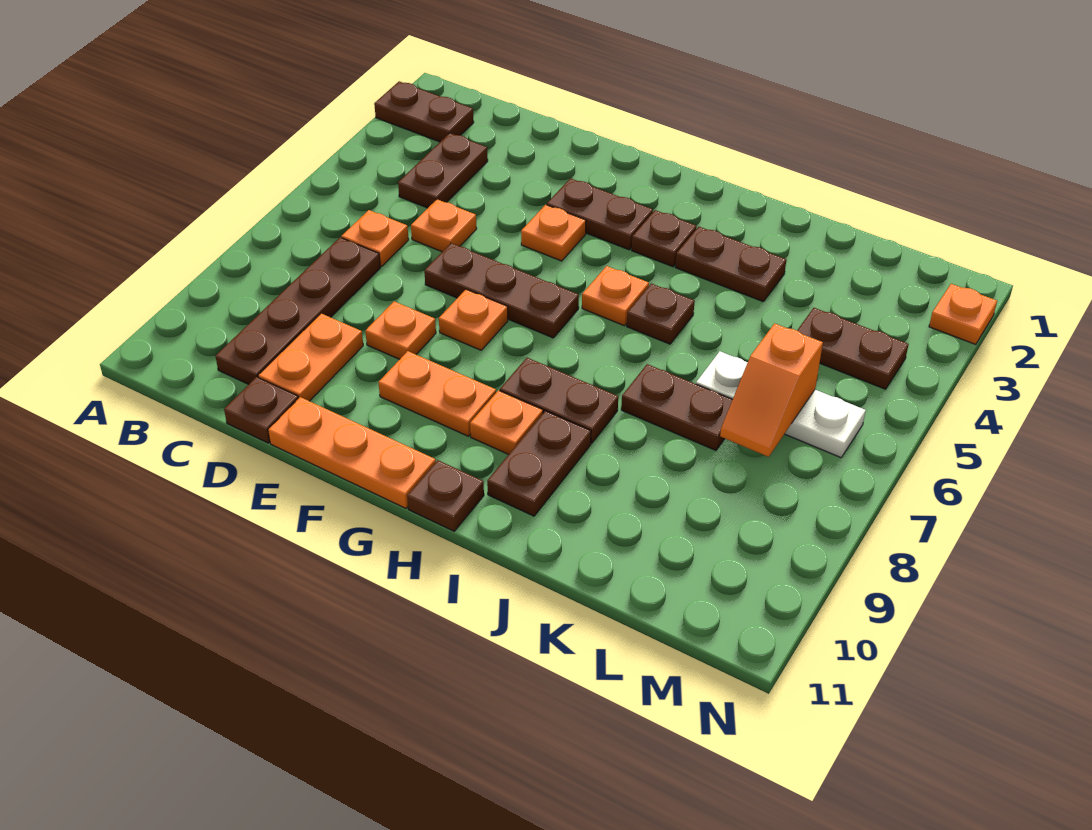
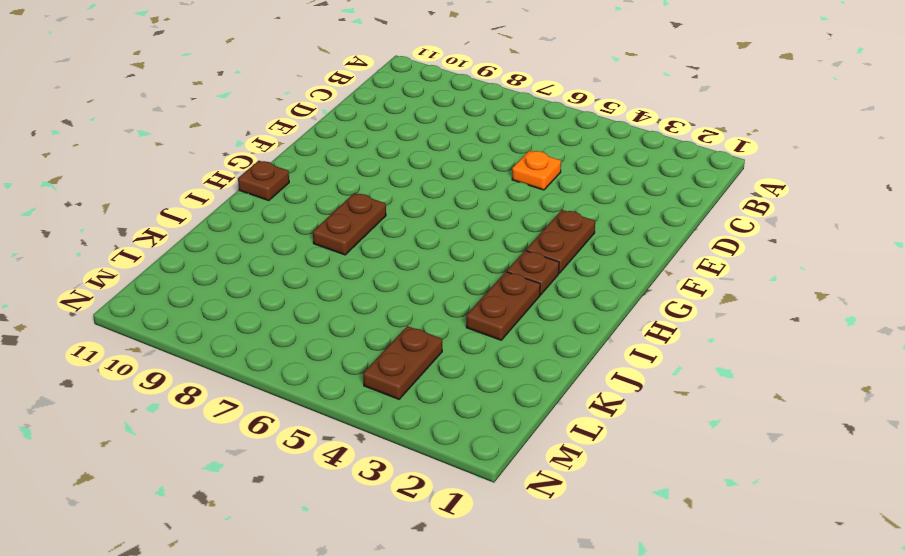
none -> brown plate A2:B2 level 1
none -> brown plate C3:C4 level 1
none -> orange plate C6 level 1

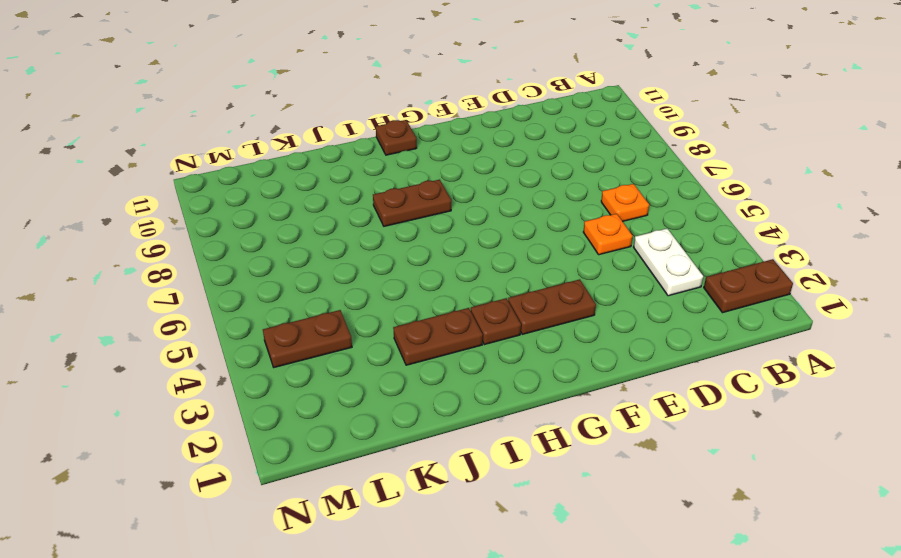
white plate C3:C4 level 1 -> brown plate C3:C4 level 1
none -> brown plate C7:C10 level 1
none -> orange plate D9:D10 level 1
none -> brown plate D11 level 1

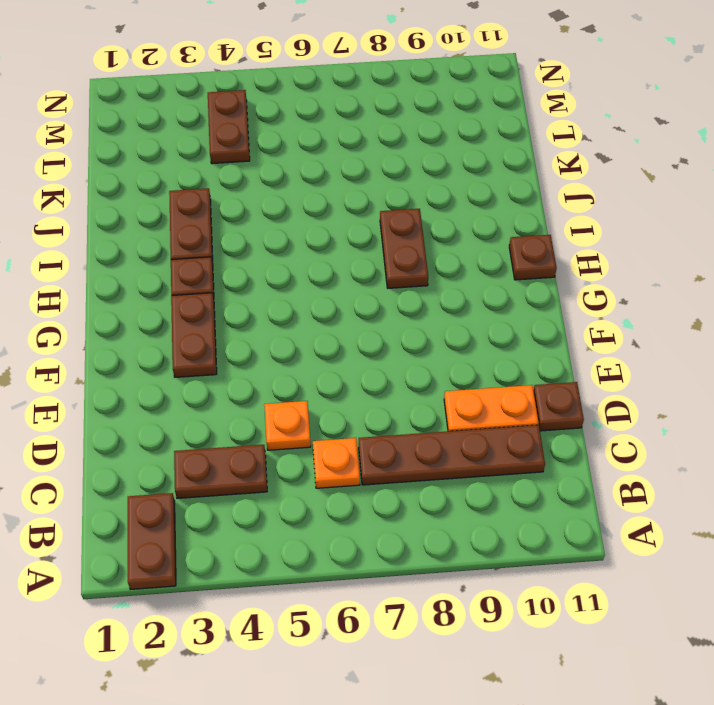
none -> brown plate E6:G6 level 1
none -> orange plate E8 level 1
none -> orange plate E11:G11 level 1

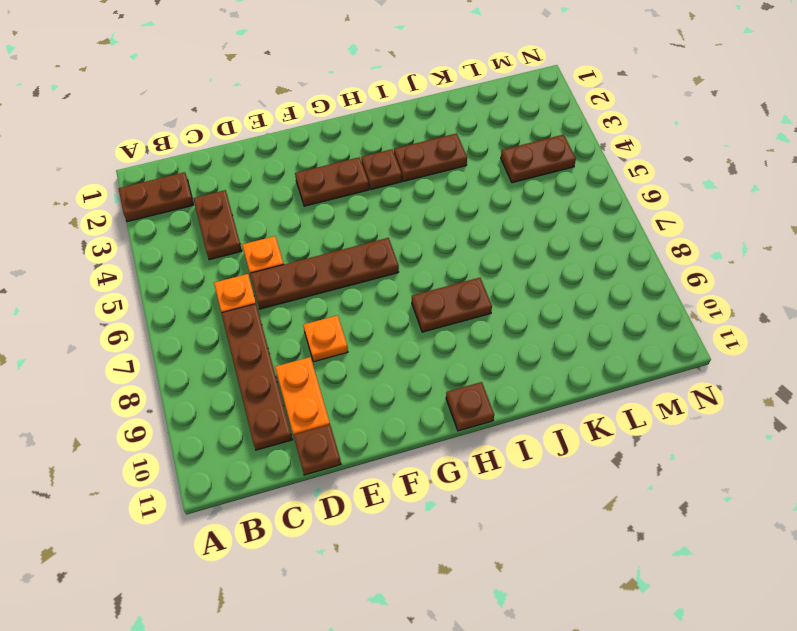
brown plate D6:G6 level 1 -> brown plate E6:G6 level 1
none -> orange plate E11:G11 level 1
none -> orange plate F4 level 1
none -> orange plate F7 level 1

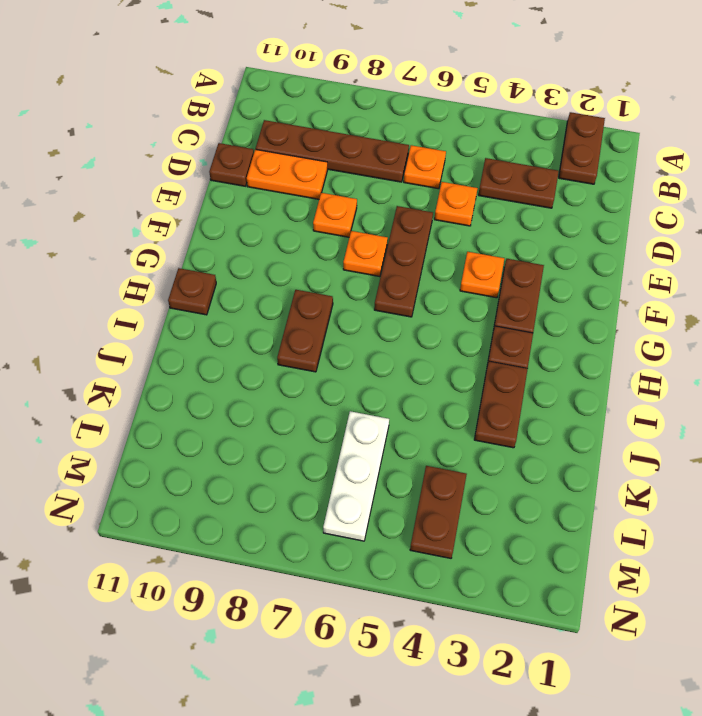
none -> orange plate E11:G11 level 1
none -> orange plate F9:G9 level 1
none -> orange plate H5 level 1

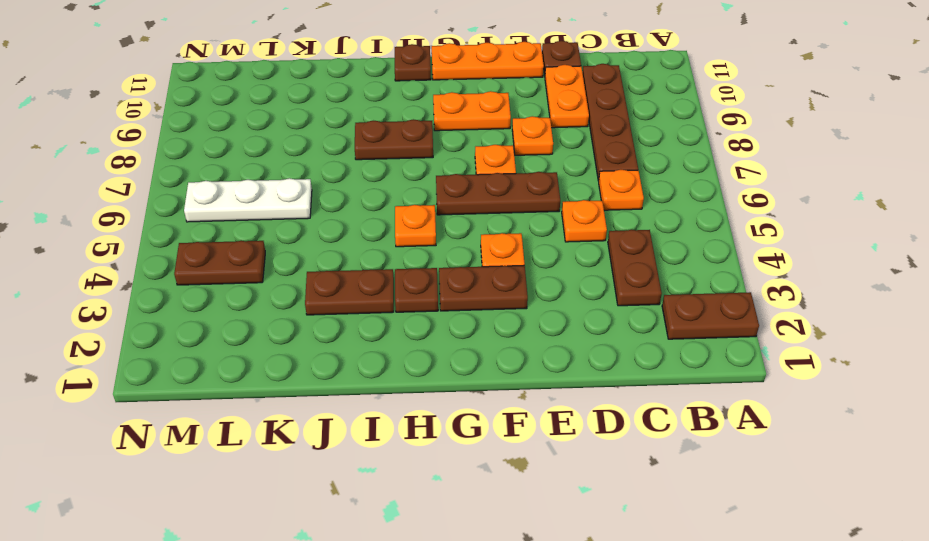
none -> orange plate H9 level 1
none -> brown plate I5 level 1
none -> brown plate I9:I10 level 1

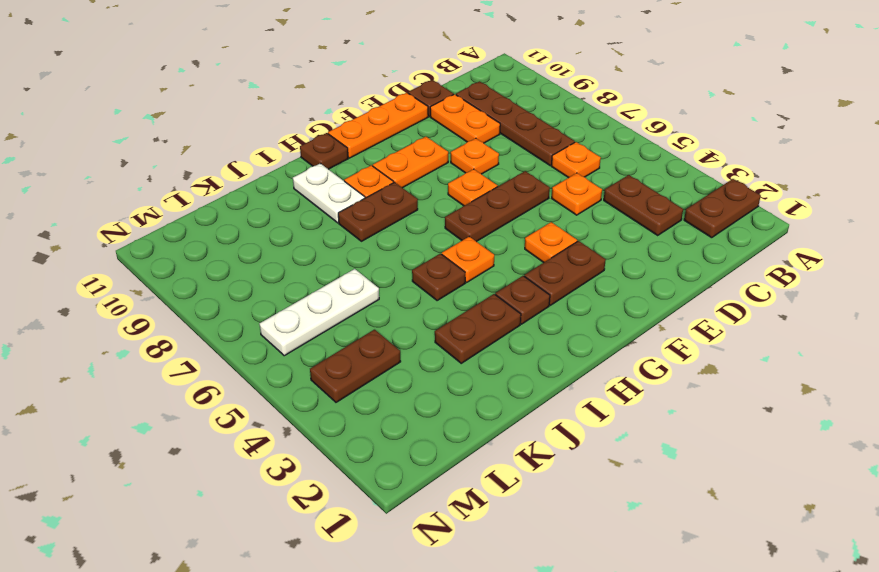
white plate I9:I10 level 1 -> brown plate I9:I10 level 1
none -> brown plate J7:K7 level 1
none -> orange plate N2 level 1
none -> orange slope L6:L7 level 2 top 6

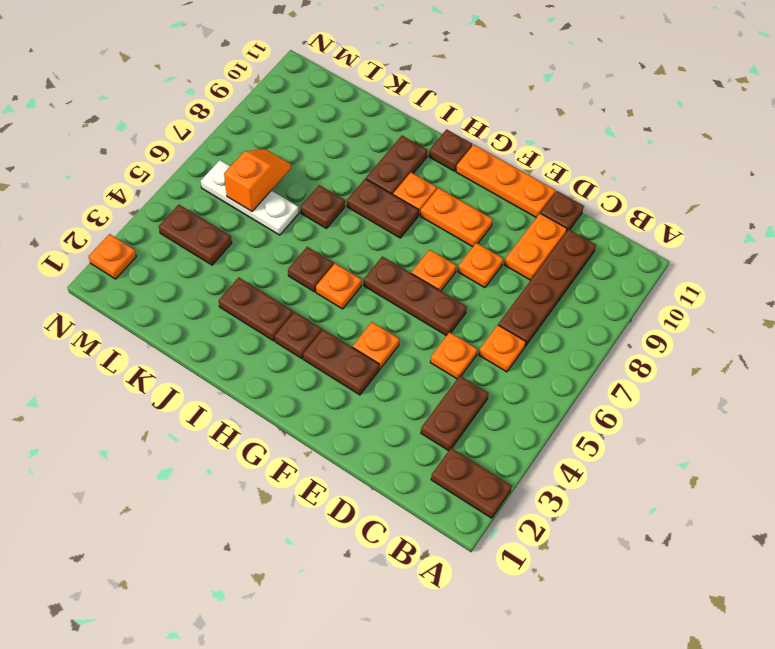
brown plate J7 level 1 -> brown plate J7:K7 level 1

